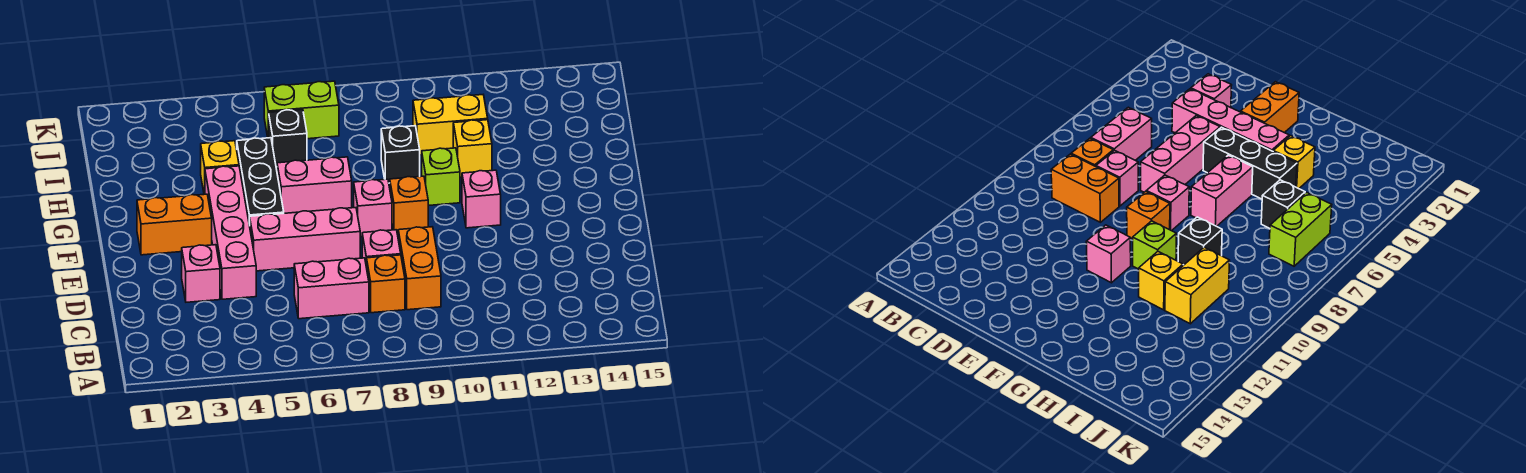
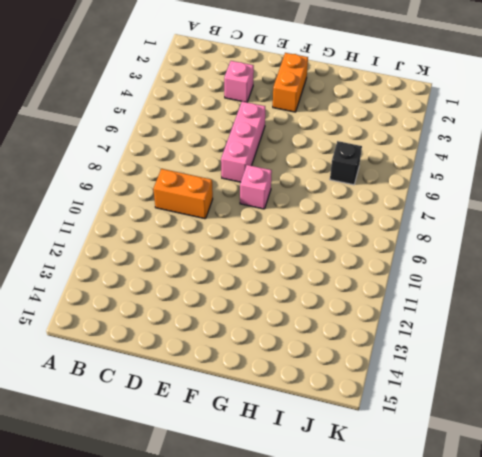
none -> pink brick C6:C7 level 1
none -> orange brick C8 level 1
none -> pink brick D4:G4 level 1

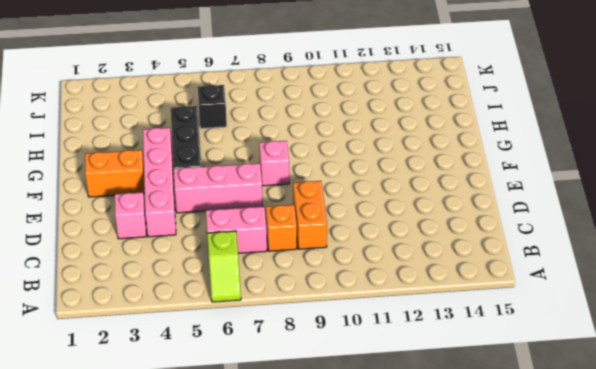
lime slope A6:B6 level 1 top B -> none
none -> pink brick D8 level 1
none -> orange brick F9 level 1
none -> pink brick F11 level 1

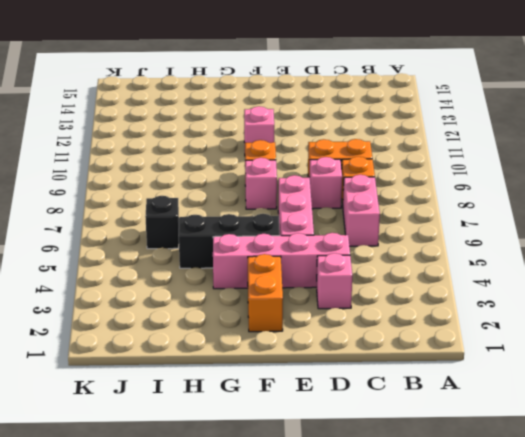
none -> pink brick G6:G7 level 1
none -> lime brick G10 level 1
none -> yellow brick H4 level 1

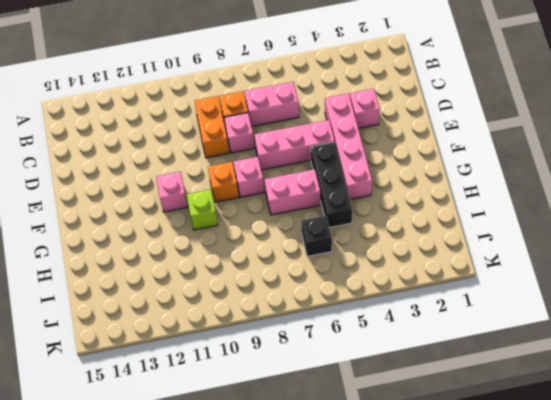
none -> orange brick F2:F3 level 1
none -> yellow brick H4 level 1
none -> black brick H9 level 1

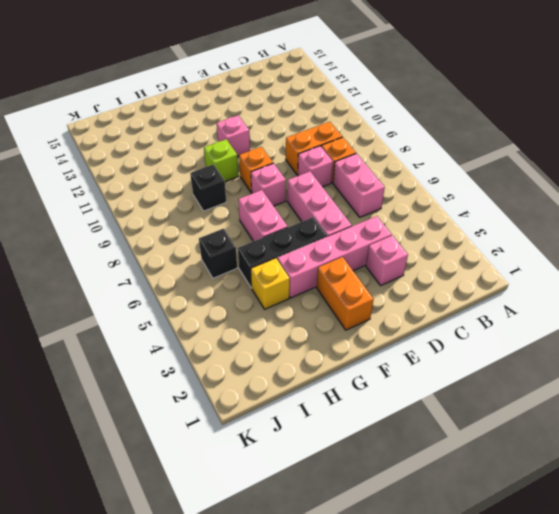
none -> yellow brick H11 level 1
none -> yellow brick I10:I11 level 1
none -> lime brick J6:J7 level 1

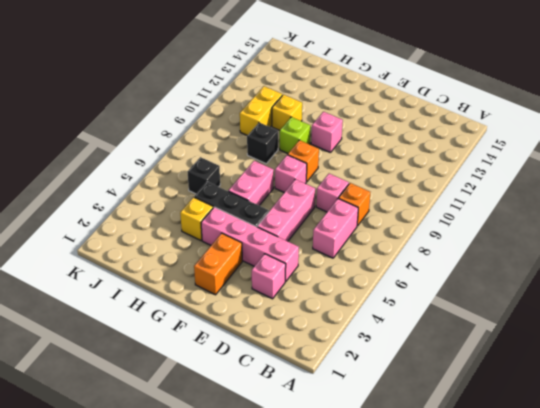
none -> orange brick C9:D9 level 1
none -> lime brick J6:J7 level 1

